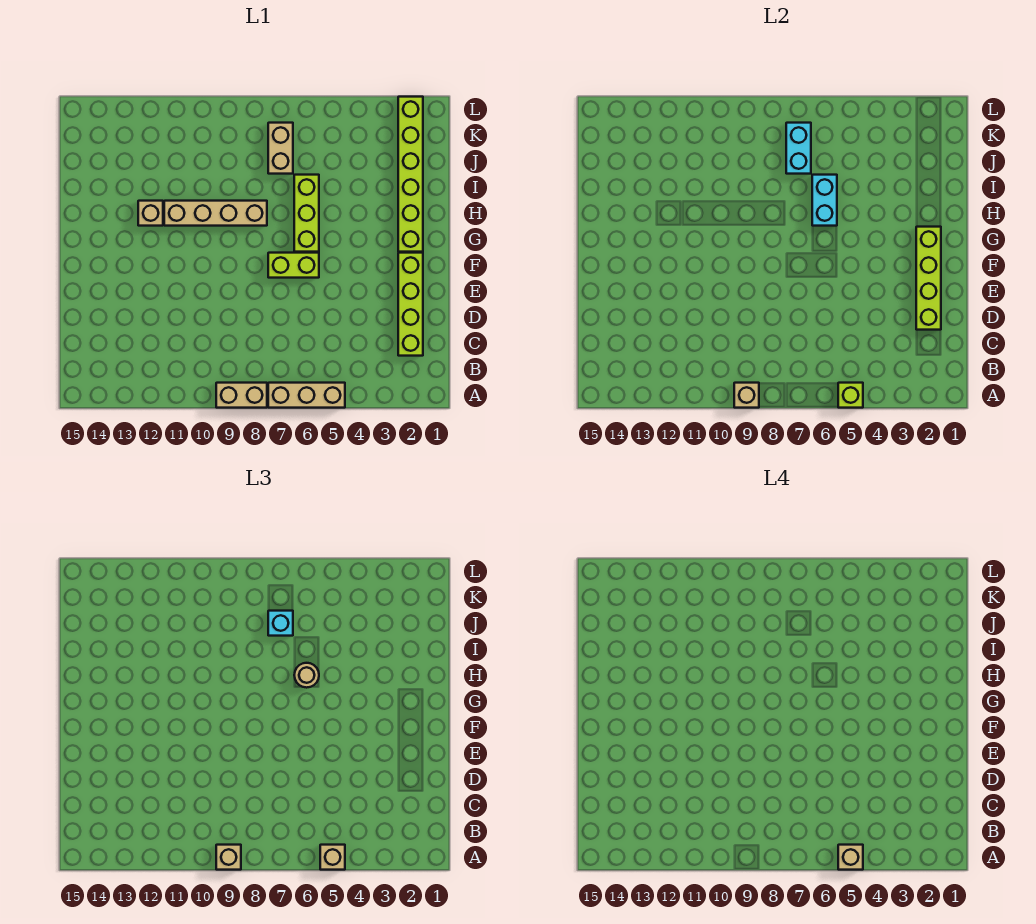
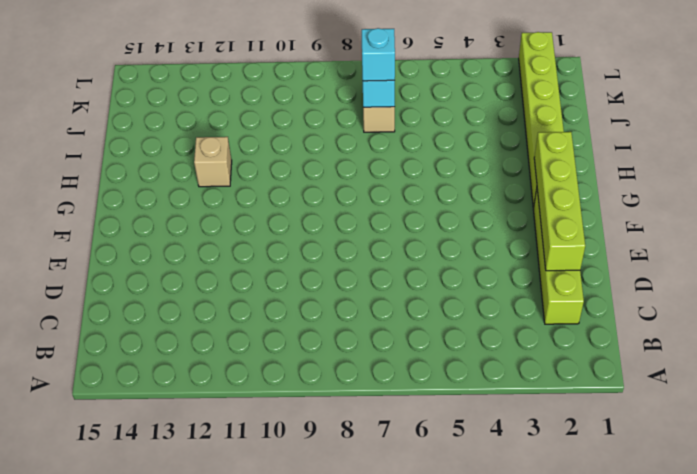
none -> tan brick A5:A7 level 1
none -> tan brick A8:A9 level 1
none -> lime brick F6:F7 level 1

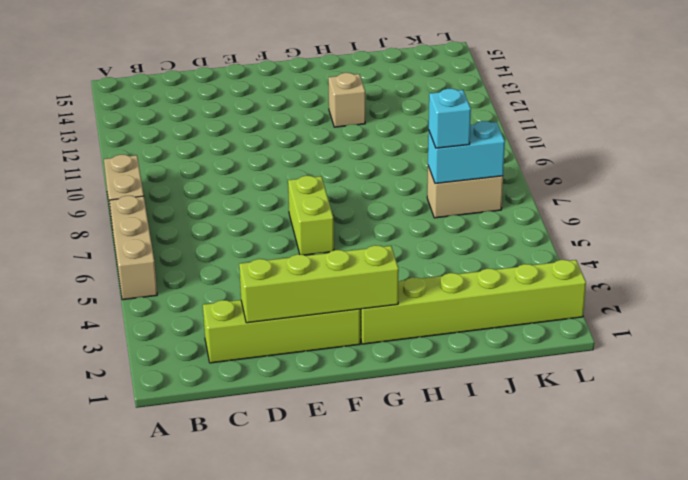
none -> lime brick G6:I6 level 1
none -> tan brick H8:H11 level 1
none -> lime brick A5 level 2

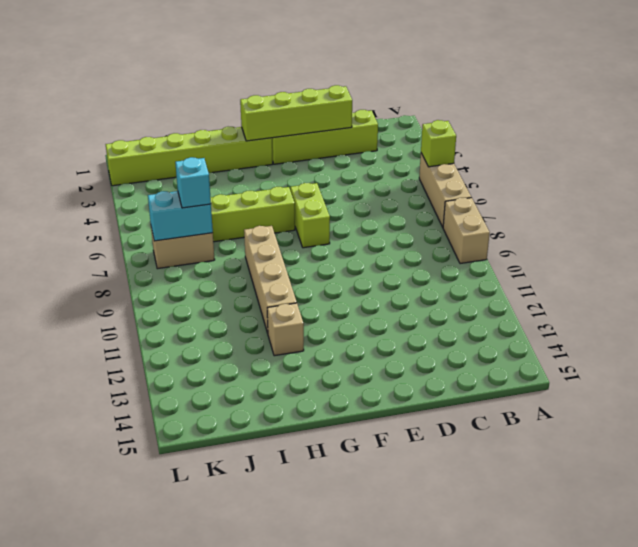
none -> tan brick A9 level 2
none -> cyan brick H6:I6 level 2
none -> tan brick A5 level 3

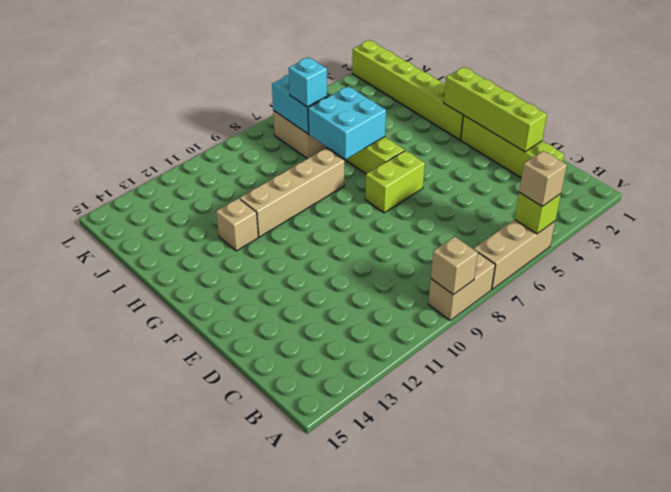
cyan brick H6:I7 level 2 -> cyan brick H6:I6 level 2
none -> tan brick A9 level 3
none -> tan round brick H6 level 3
none -> tan brick A5 level 4

